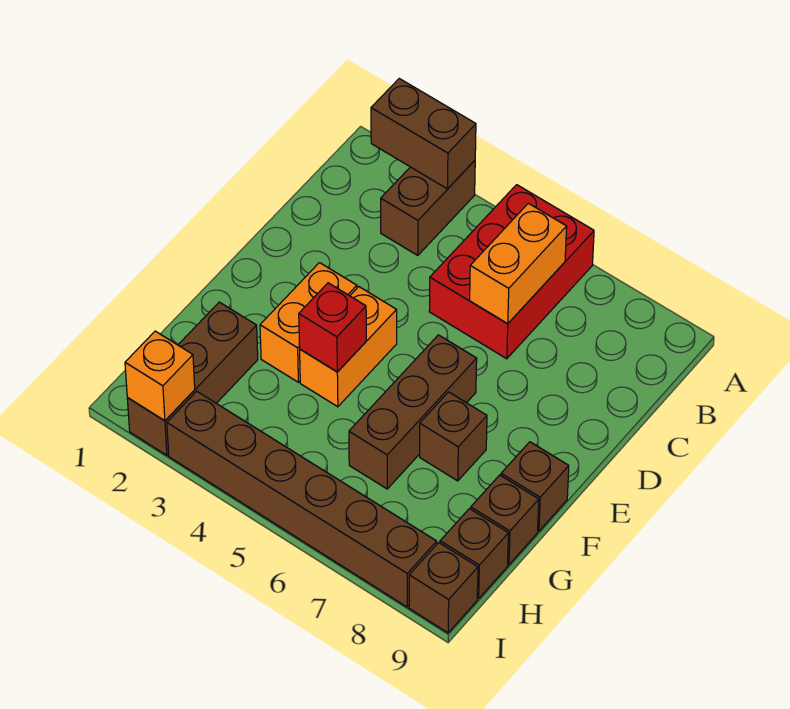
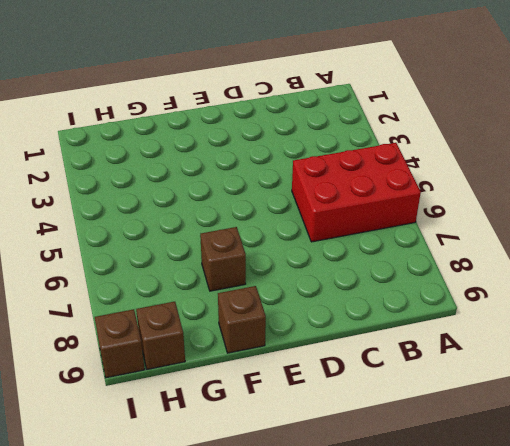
none -> brown brick A3:B3 level 1
none -> orange brick E3:F3 level 1
none -> orange brick E4:F4 level 1

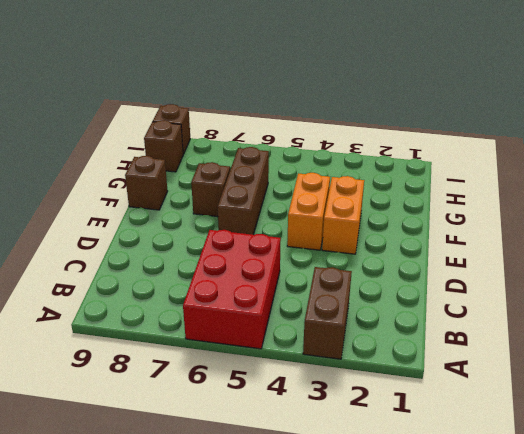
none -> brown brick G2:I2 level 1
none -> brown brick G9 level 1
none -> brown brick I3:I8 level 1

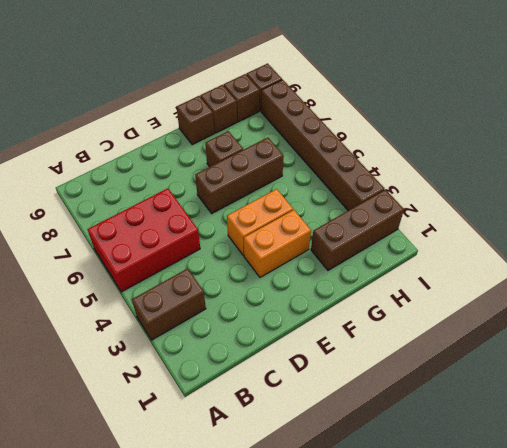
none -> brown brick A2:A3 level 2
none -> orange brick B6:C6 level 2
none -> red brick F4 level 2

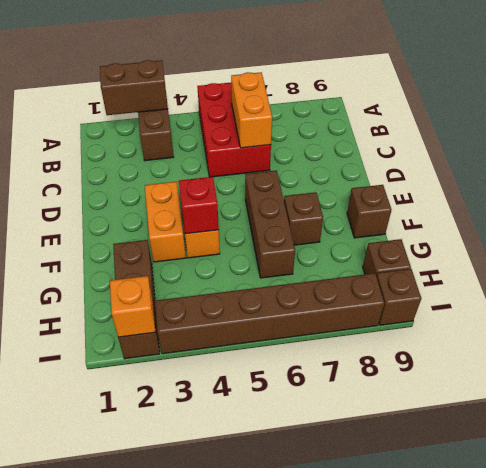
none -> brown brick G9 level 1

